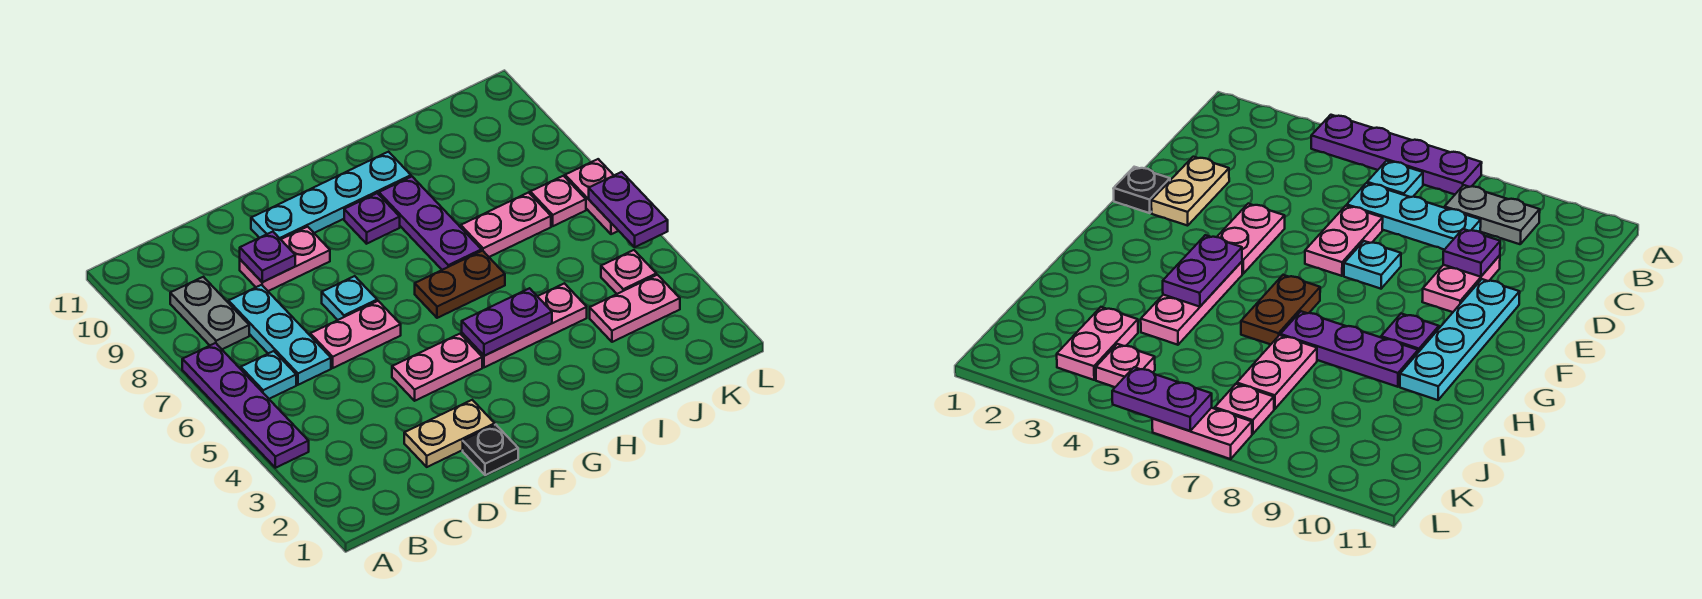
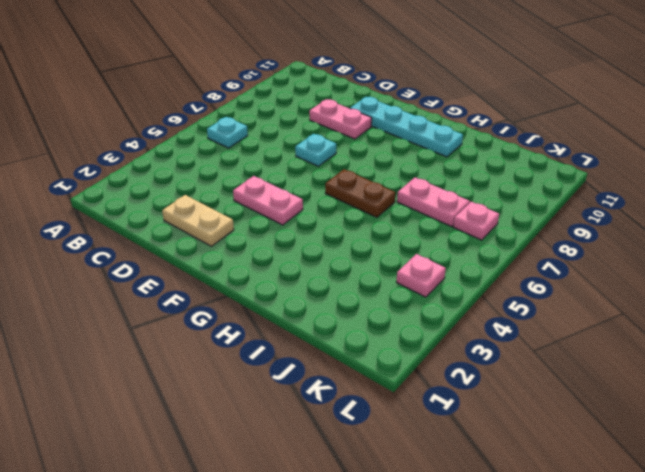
none -> purple plate A4:A7 level 1
none -> grey plate B8:B9 level 1
none -> cyan plate C6:C8 level 1

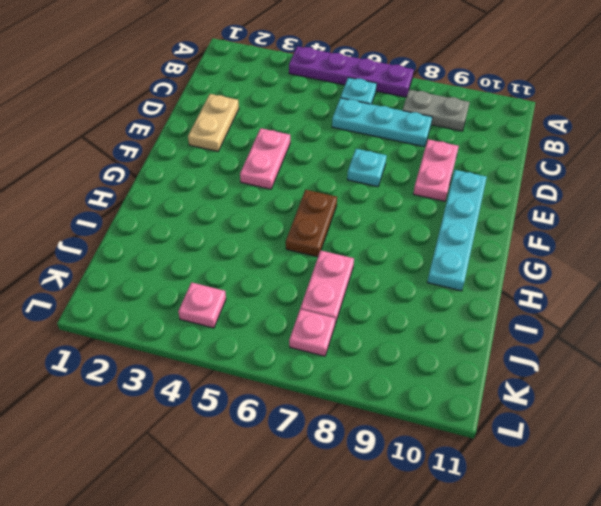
none -> pink plate D6:E6 level 1
none -> black plate E1 level 1
none -> pink plate G4:I4 level 1

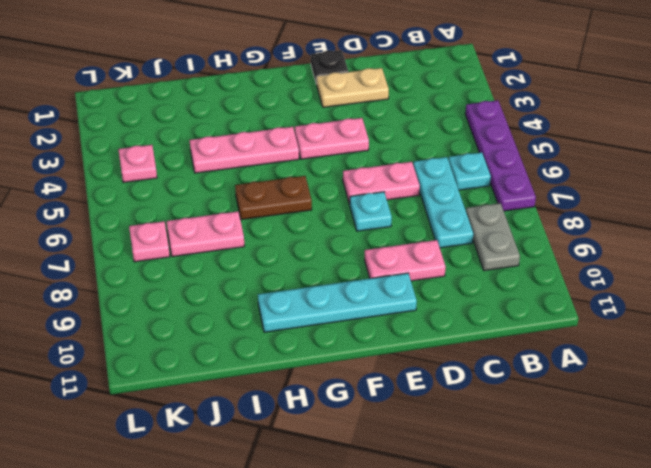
none -> purple plate G9 level 1
none -> purple plate H7:H9 level 1
none -> pink plate J3:K3 level 1

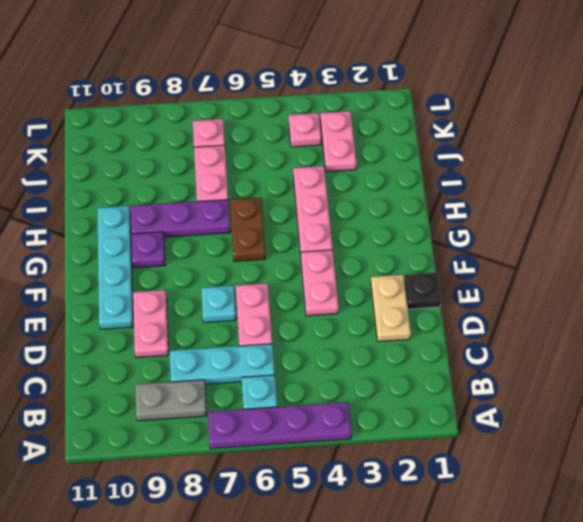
none -> pink plate L6:L7 level 1
none -> purple plate D9 level 2
none -> purple plate G4:H4 level 2

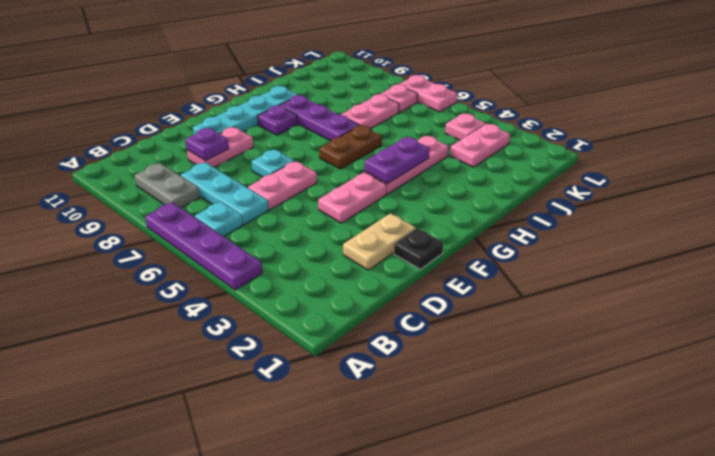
none -> purple plate L5:L6 level 2

